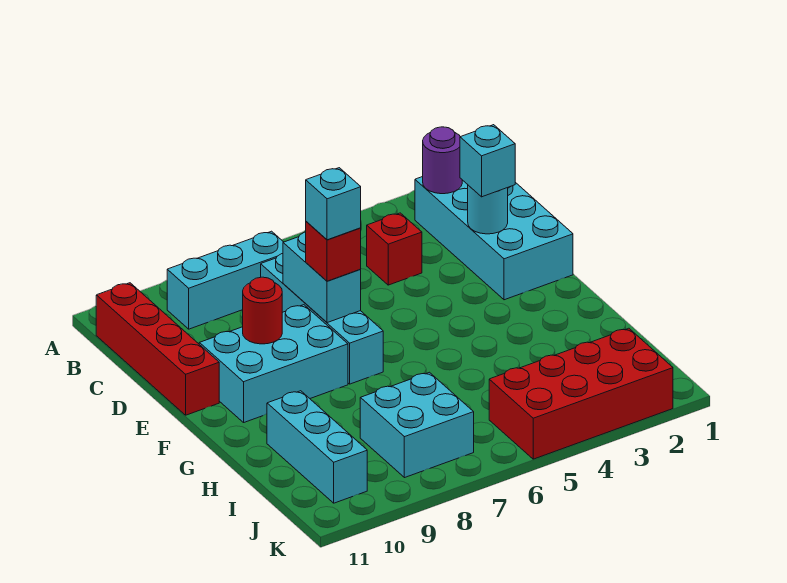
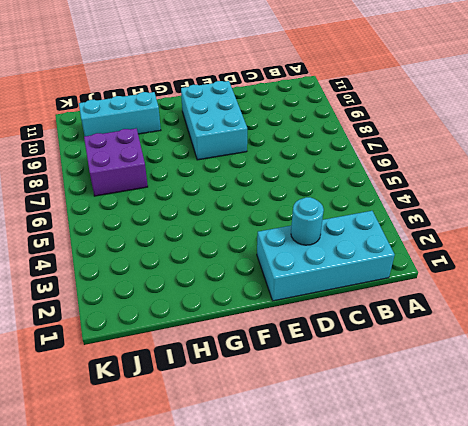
purple brick I7:J8 level 1 -> cyan brick I7:J8 level 1
none -> cyan brick B7:B9 level 1
none -> red brick B11:E11 level 1
none -> red brick C4 level 1

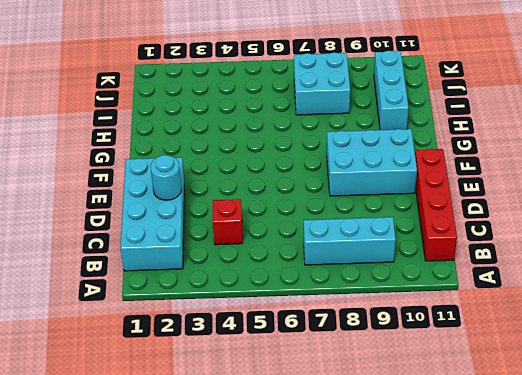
none -> cyan brick C7:F7 level 1
none -> red brick J2:K5 level 1
none -> purple round brick B2 level 2

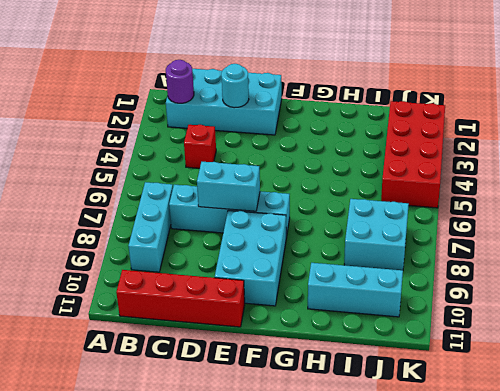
none -> red round brick E9 level 2
none -> cyan brick D2 level 3
none -> red brick E7 level 3

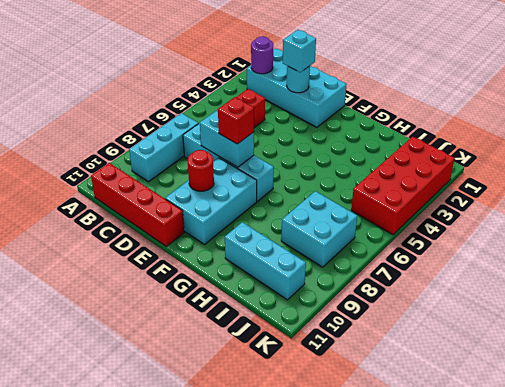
none -> cyan brick E7 level 4

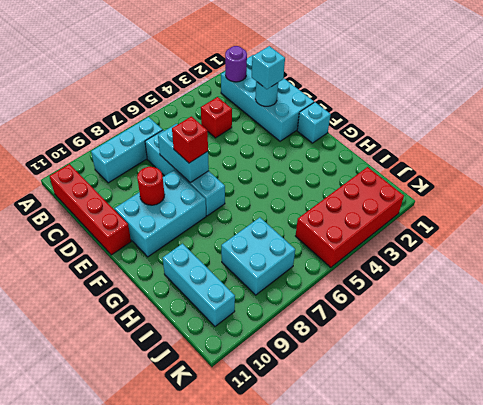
cyan brick F1 level 1 -> cyan brick E7 level 4

